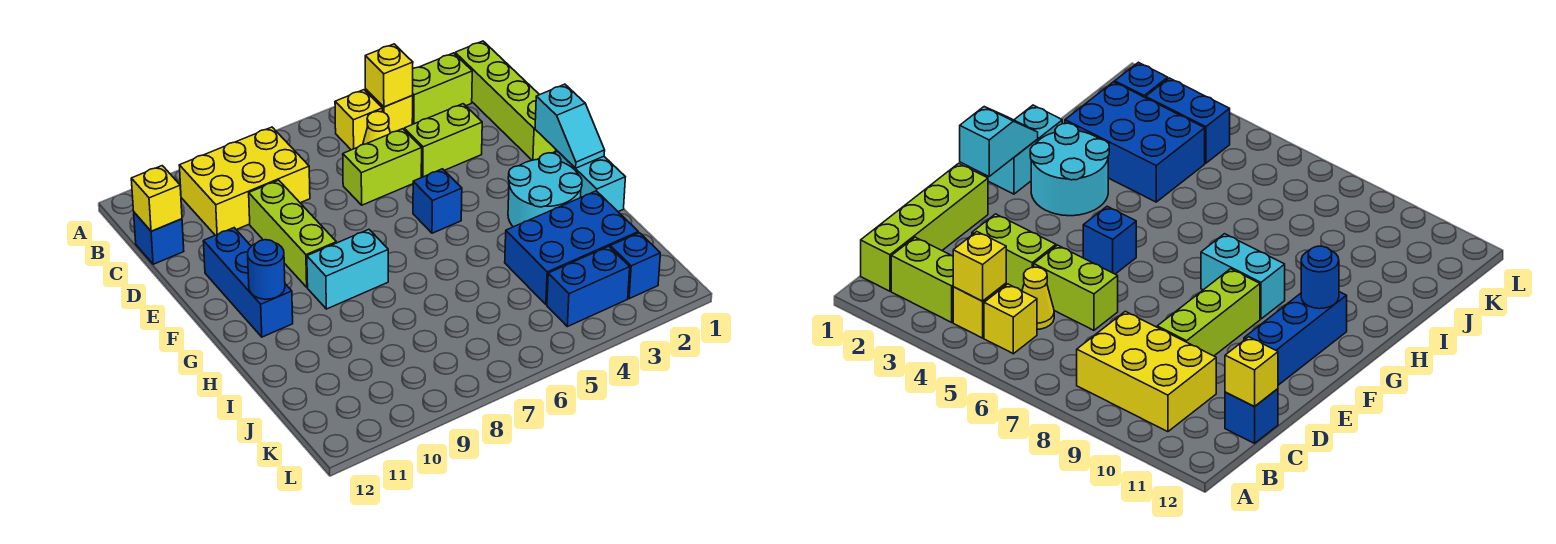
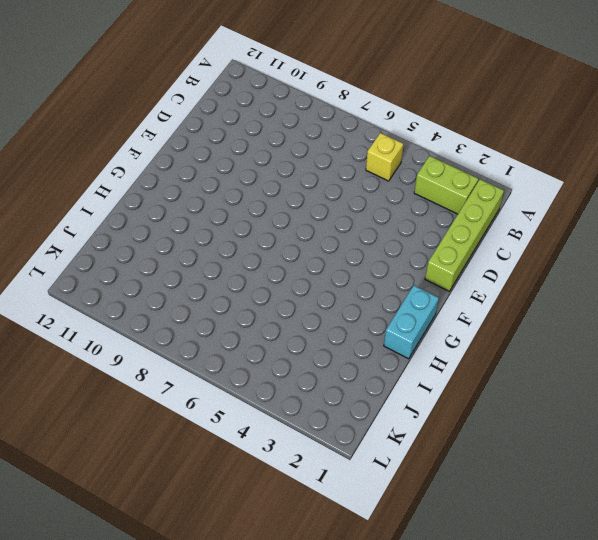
none -> yellow brick B4 level 1
none -> yellow brick B8:C10 level 1
none -> yellow cone C5 level 1

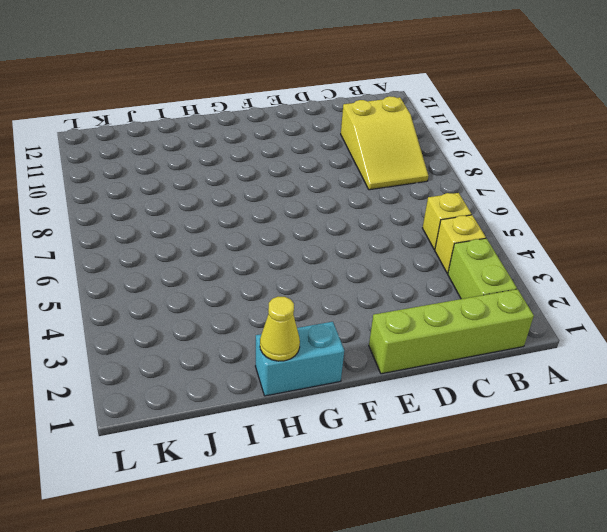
yellow slope B8:C10 level 1 top 10 -> yellow brick B8:C10 level 1
yellow cone H1 level 2 -> yellow cone C5 level 1
none -> blue brick C12 level 1
none -> lime brick D3:D4 level 1
none -> lime brick D5:D6 level 1

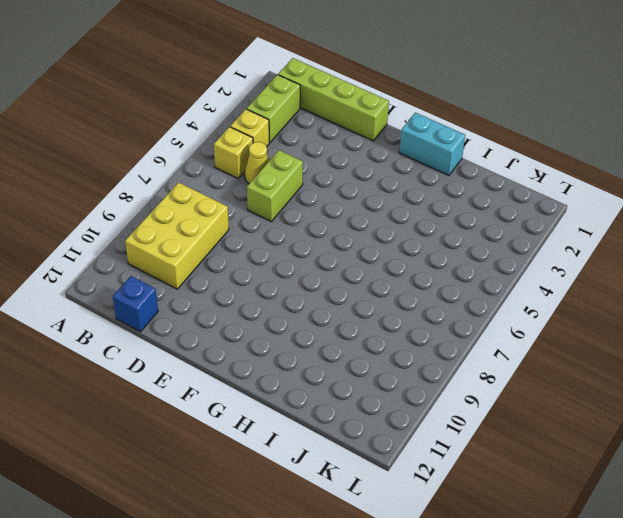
none -> lime brick D3:D4 level 1
none -> lime brick D9:F9 level 1
none -> blue brick E11:G11 level 1

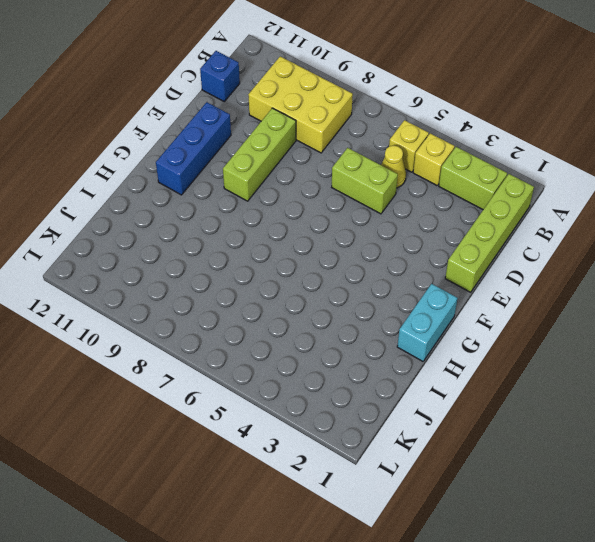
none -> lime brick D3:D4 level 1
none -> blue brick F5 level 1
none -> cyan round brick G2:H3 level 1

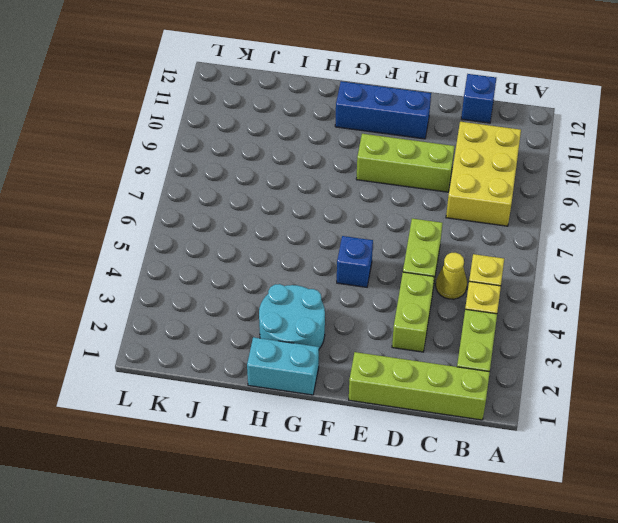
none -> cyan brick G8:G9 level 1
none -> blue brick I2:J4 level 1
none -> blue brick K2 level 1

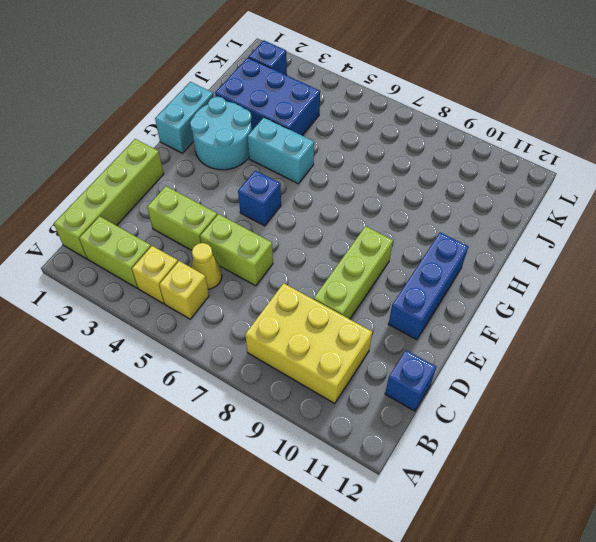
cyan brick H4:H5 level 1 -> cyan brick G8:G9 level 1
none -> blue brick K3:K4 level 1
none -> yellow brick B4 level 2
none -> yellow brick C12 level 2

